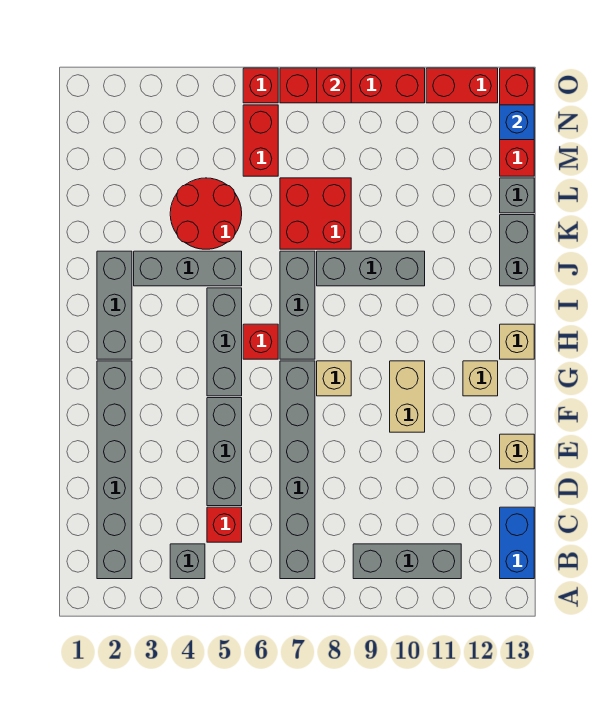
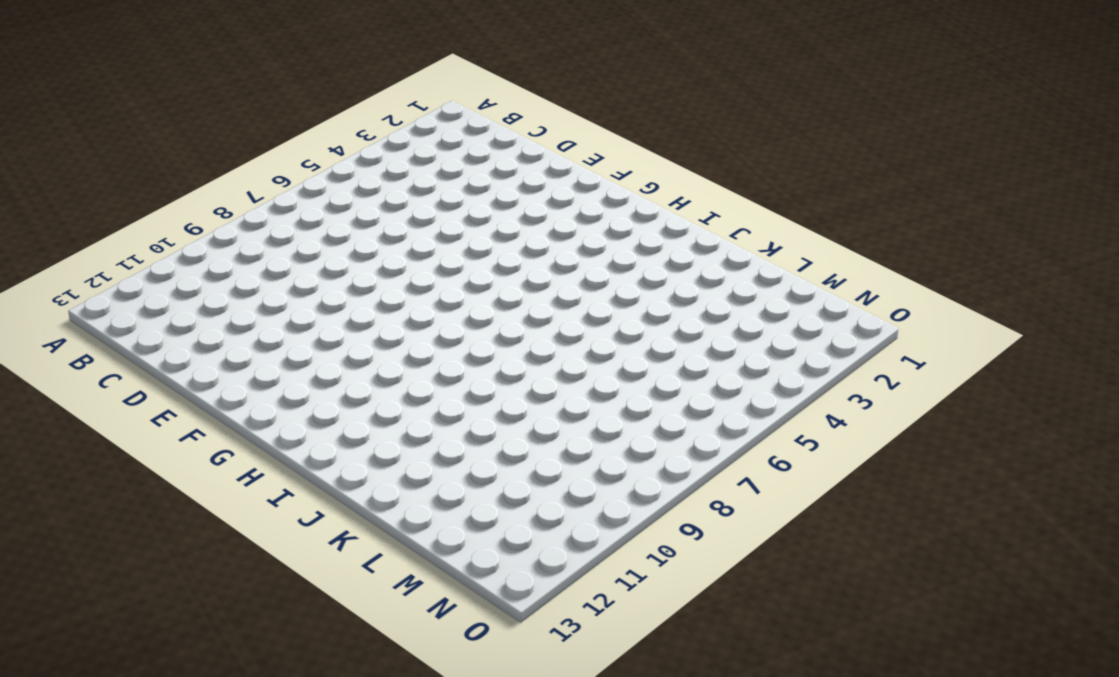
none -> grey brick B2:G2 level 1
none -> grey brick B4 level 1
none -> grey brick B7:G7 level 1

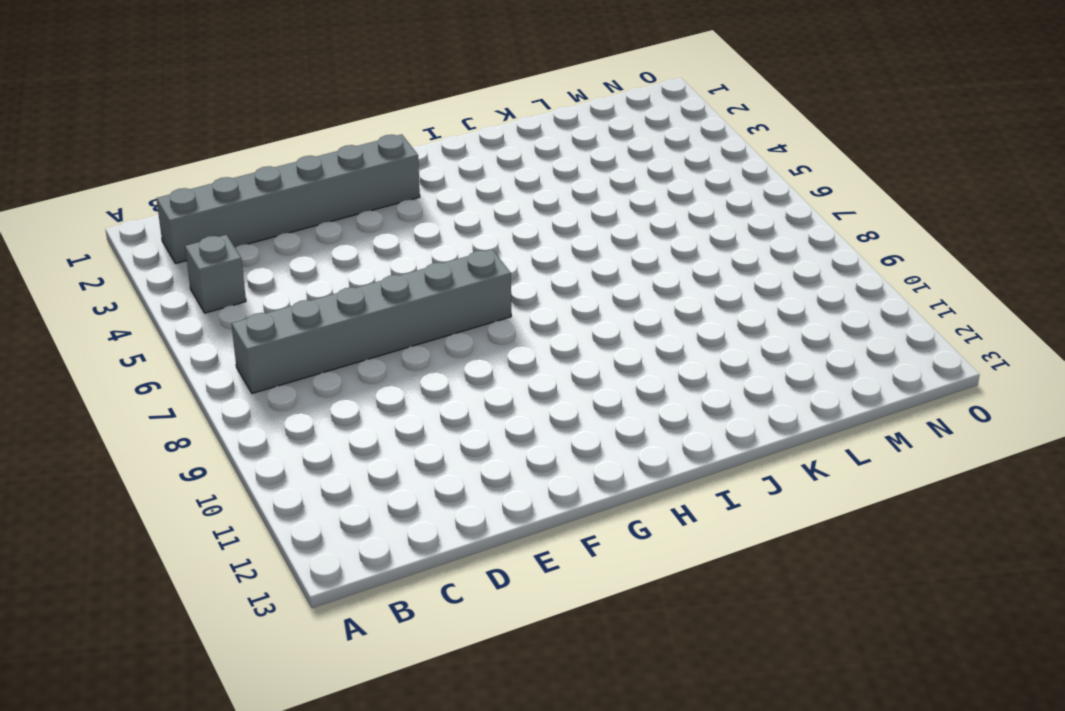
none -> grey brick B9:B11 level 1
none -> blue brick B13:C13 level 1
none -> red brick C5 level 1

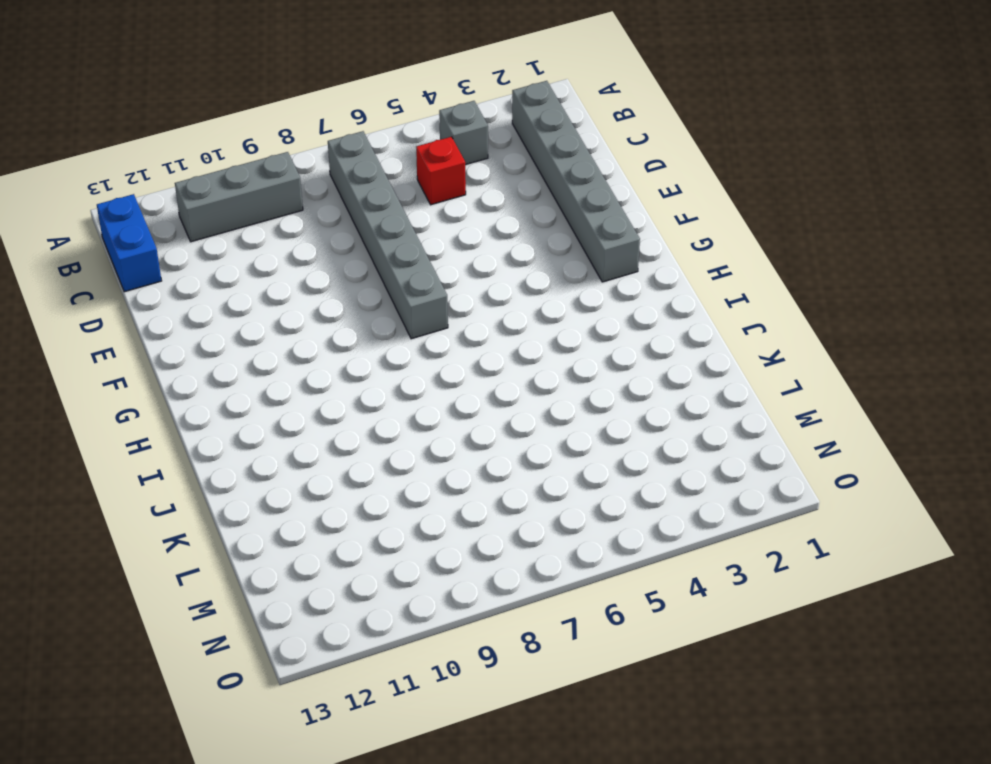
none -> grey brick D5:F5 level 1
none -> tan brick E13 level 1
none -> tan brick F10:G10 level 1

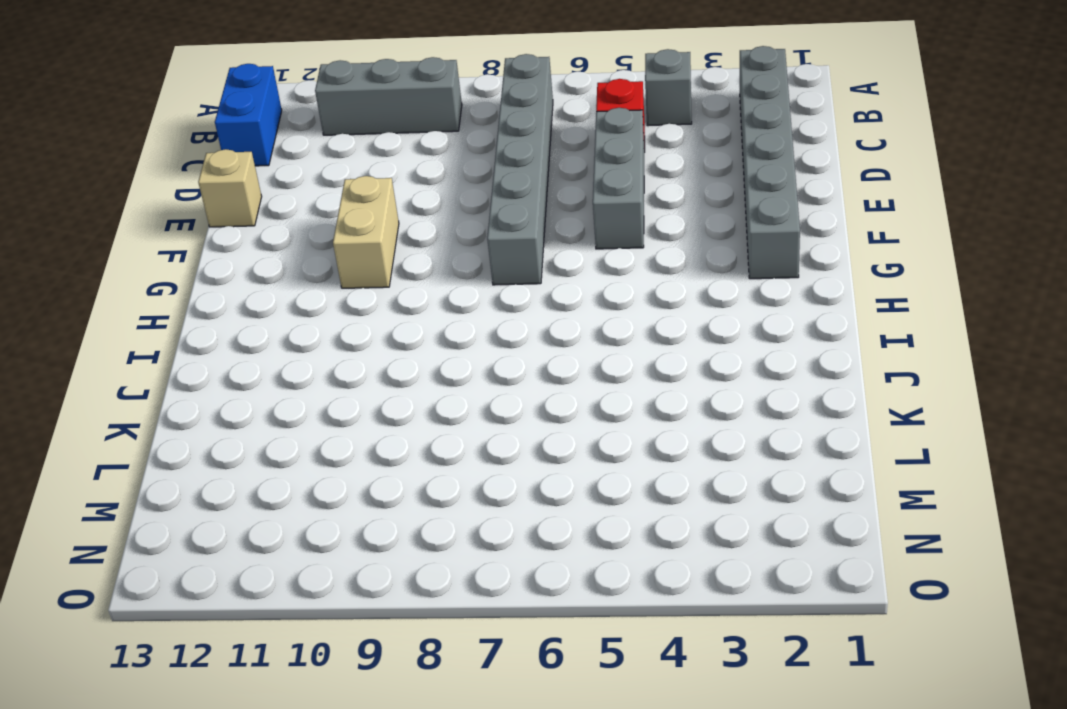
none -> grey brick G5:I5 level 1
none -> tan brick G8 level 1
none -> tan brick G12 level 1

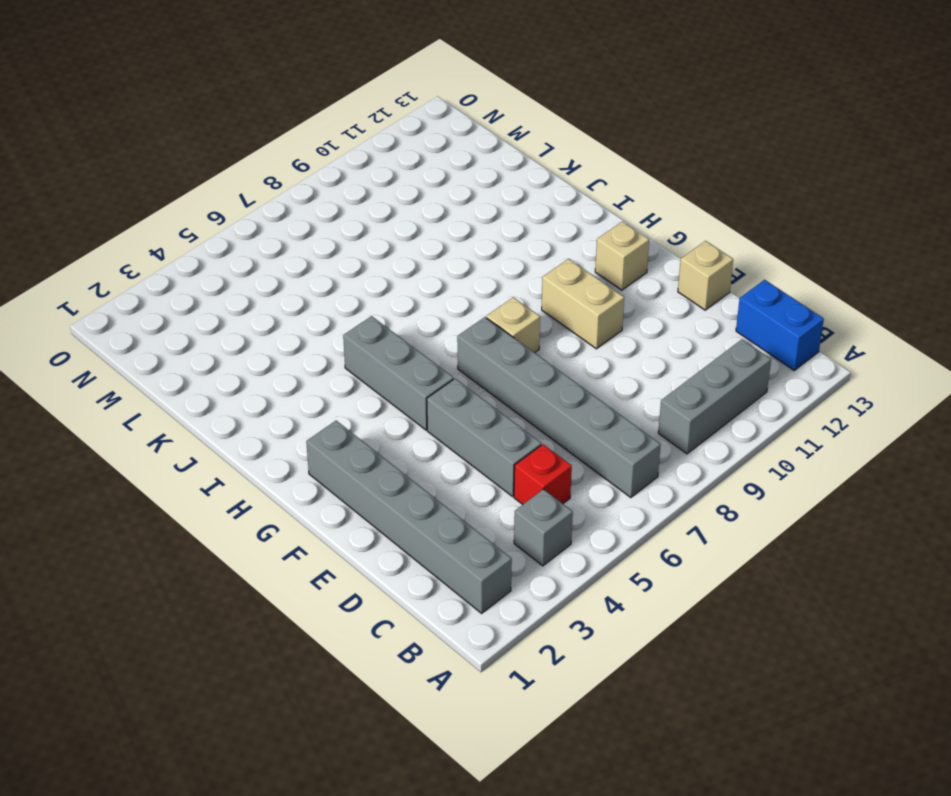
none -> grey brick H2:J2 level 1
none -> red brick H6 level 1
none -> grey brick H7:J7 level 1

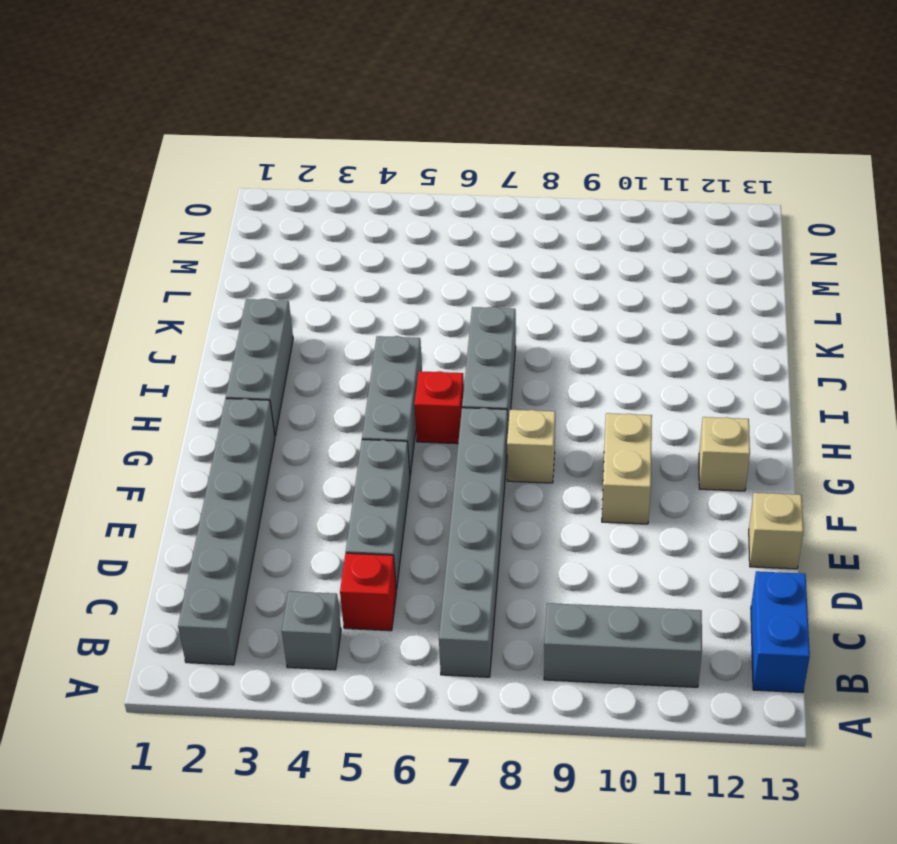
none -> tan brick H13 level 1
none -> grey brick J3:J5 level 1
none -> grey brick J8:J10 level 1

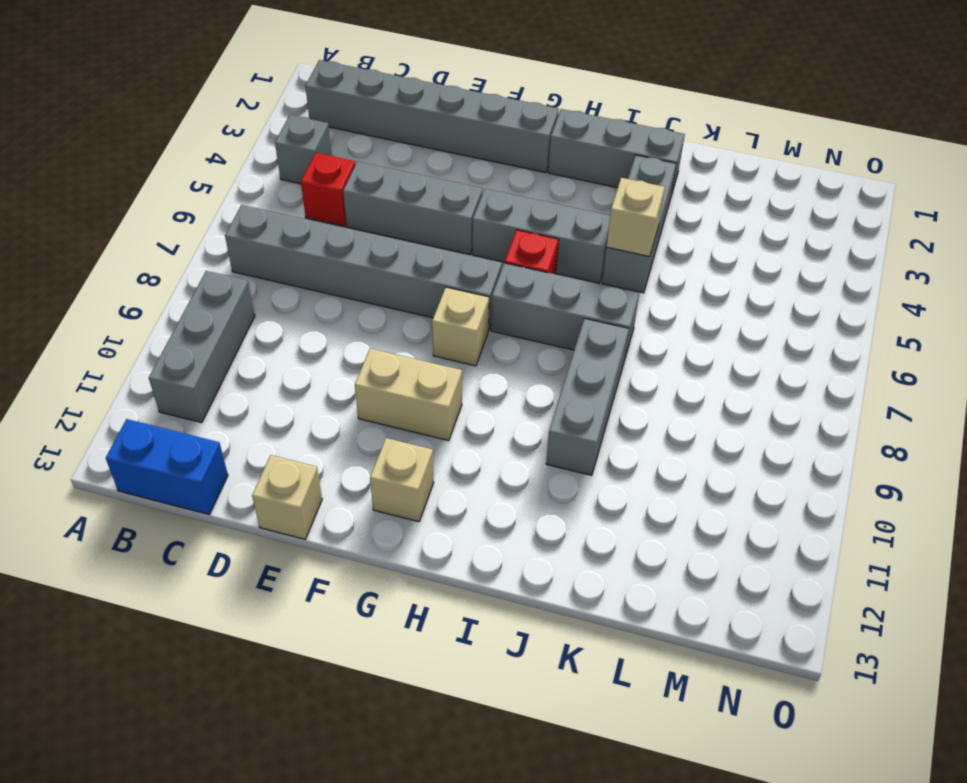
tan brick J5 level 2 -> tan brick H13 level 1
none -> grey brick J13:K13 level 1
none -> red round brick K4:L5 level 1
none -> red brick K7:L8 level 1

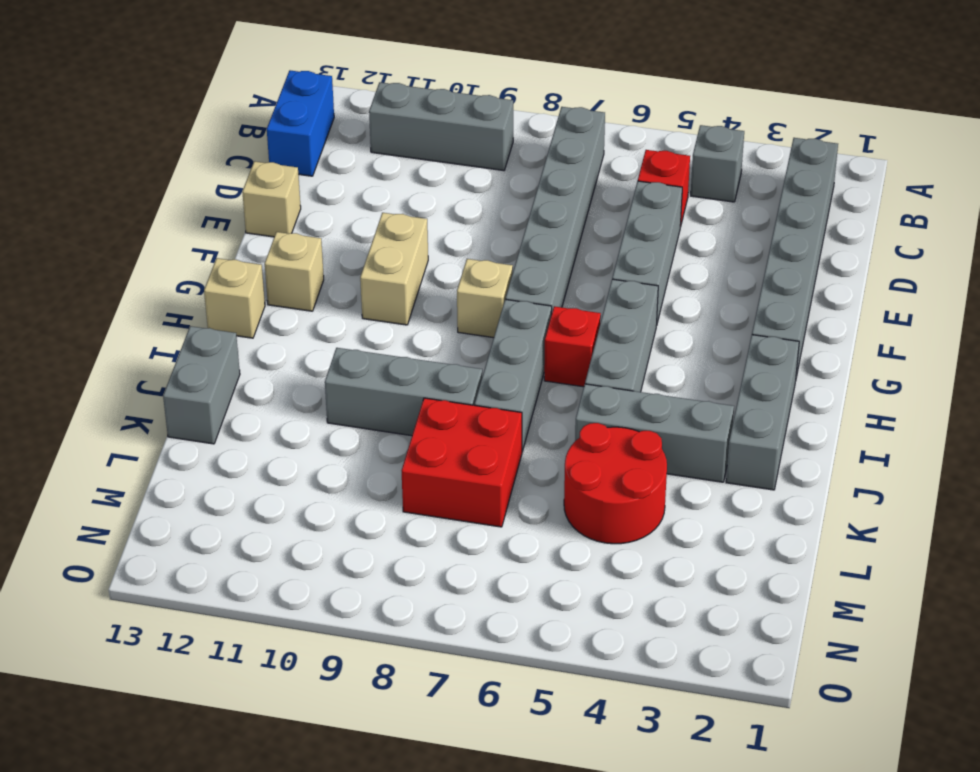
none -> grey brick L13 level 1
none -> red brick M6:N6 level 1
none -> red brick M13:O13 level 1

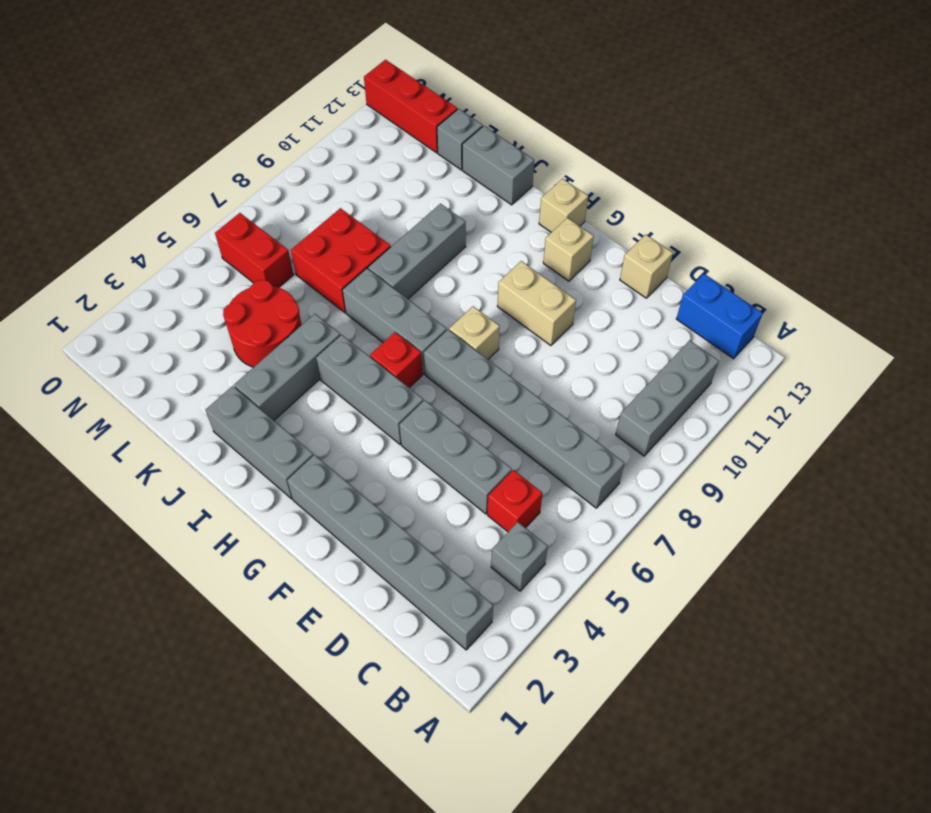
none -> red brick O6 level 1
none -> red brick O7:O10 level 1
none -> red brick O11:O12 level 1

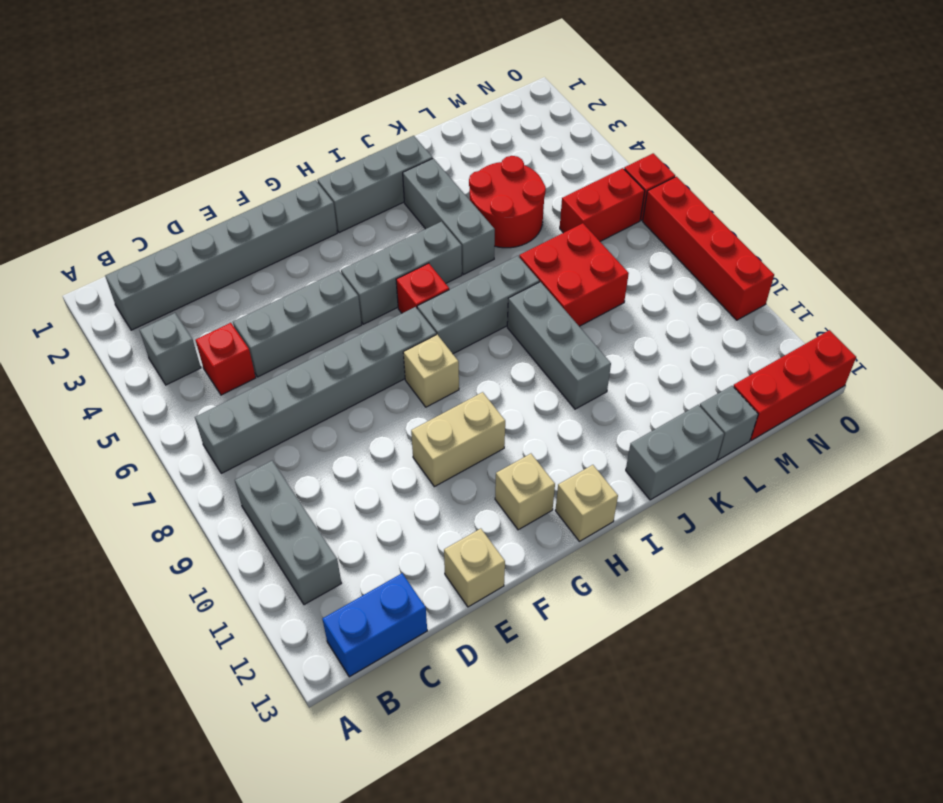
none -> red brick O11:O12 level 1
none -> blue brick N13 level 2
none -> red brick O8 level 2

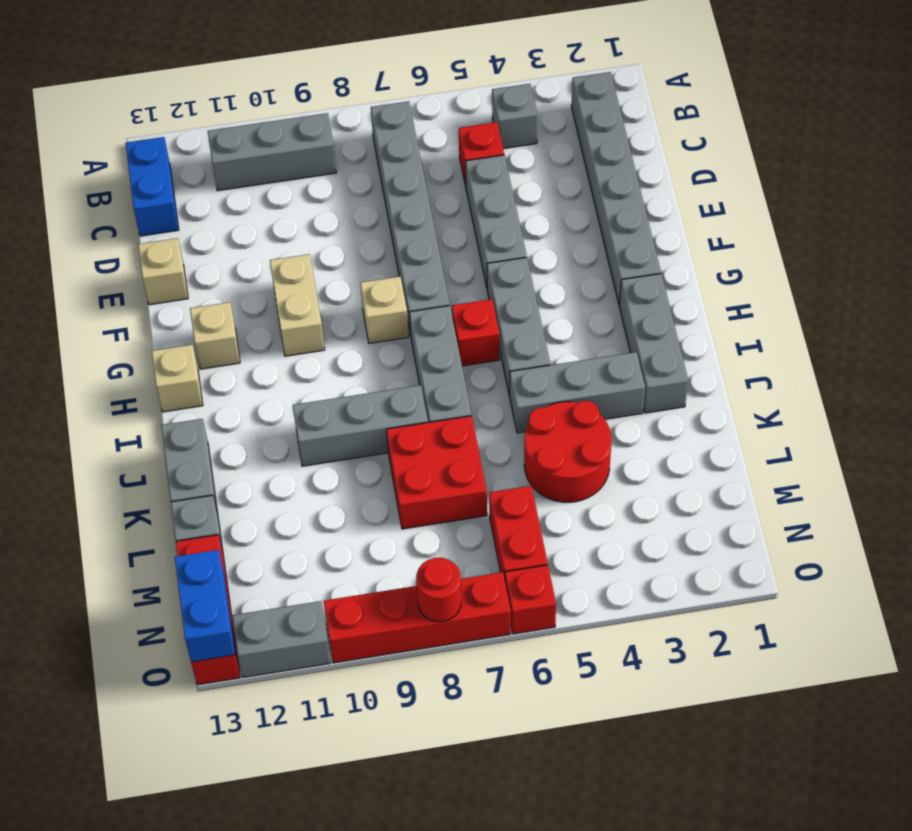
blue brick N13:O13 level 2 -> blue brick N13 level 2
red round brick O8 level 2 -> red brick O8 level 2
grey brick O11:O12 level 1 -> red brick O11:O12 level 1

